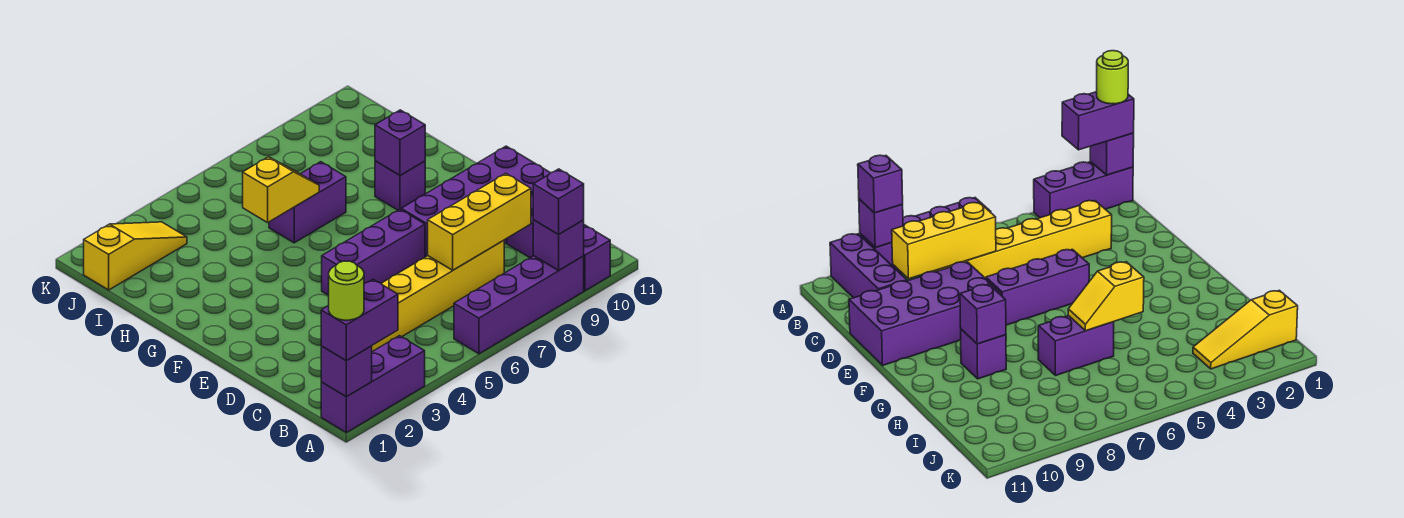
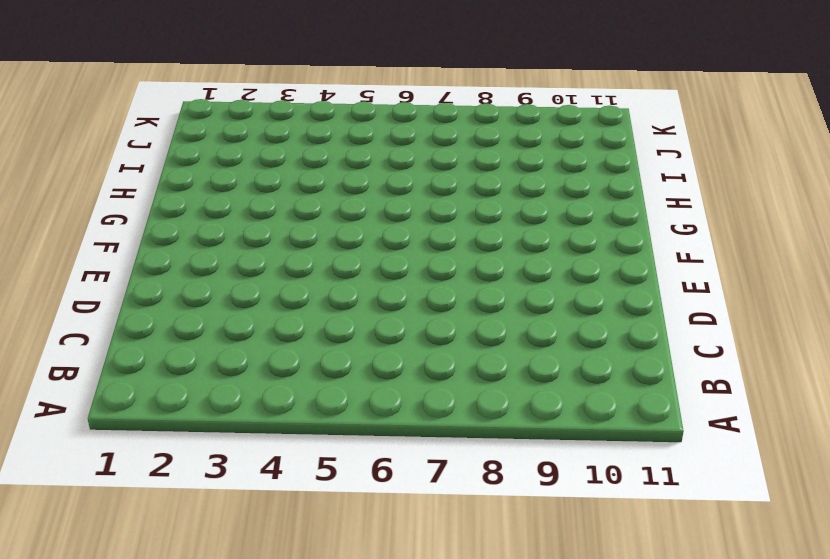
none -> purple brick A1:A3 level 1
none -> purple brick A6:A9 level 1
none -> purple brick A10:C10 level 1

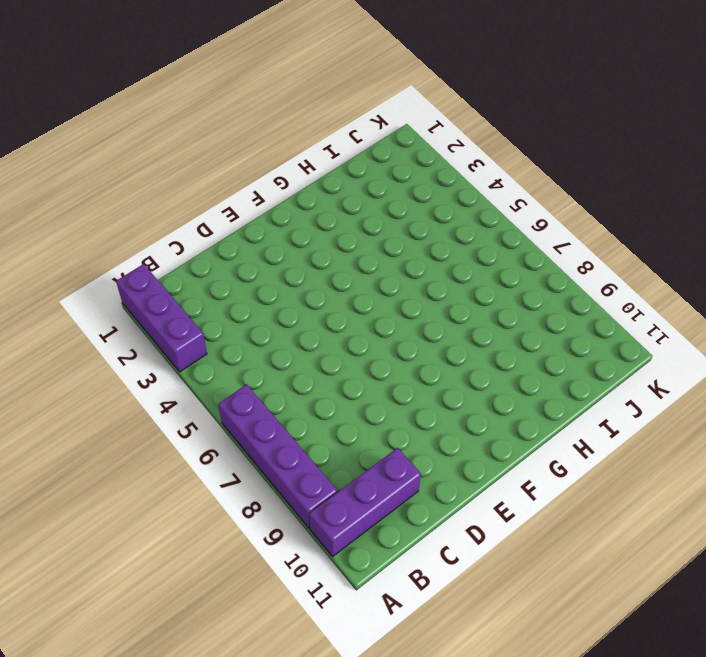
none -> yellow brick C3:C8 level 1
none -> purple brick D8:E11 level 1
none -> purple brick E5:E7 level 1

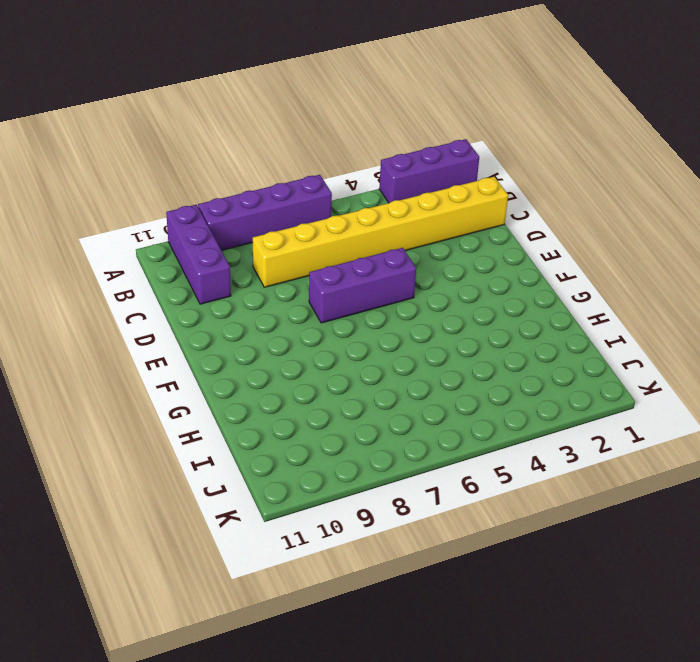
yellow brick C1:C8 level 1 -> yellow brick C3:C8 level 1
none -> purple brick D8:E11 level 1
none -> purple brick G9 level 1
none -> purple brick H6:H7 level 1

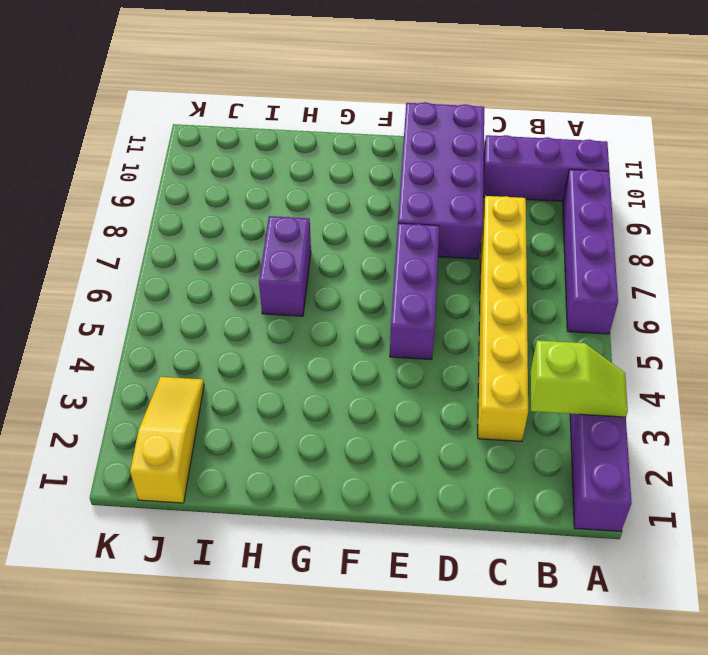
lime slope A3:B3 level 2 top B -> none
none -> purple brick G9 level 1
none -> purple brick A1 level 2
none -> purple brick A9 level 2

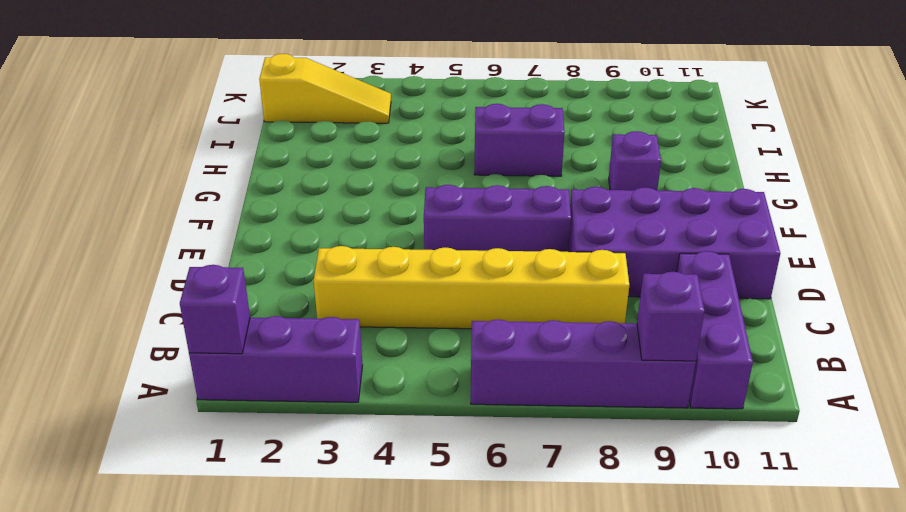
none -> yellow brick C7:C9 level 2
none -> purple brick G9 level 2
none -> yellow slope H5:H6 level 2 top 5

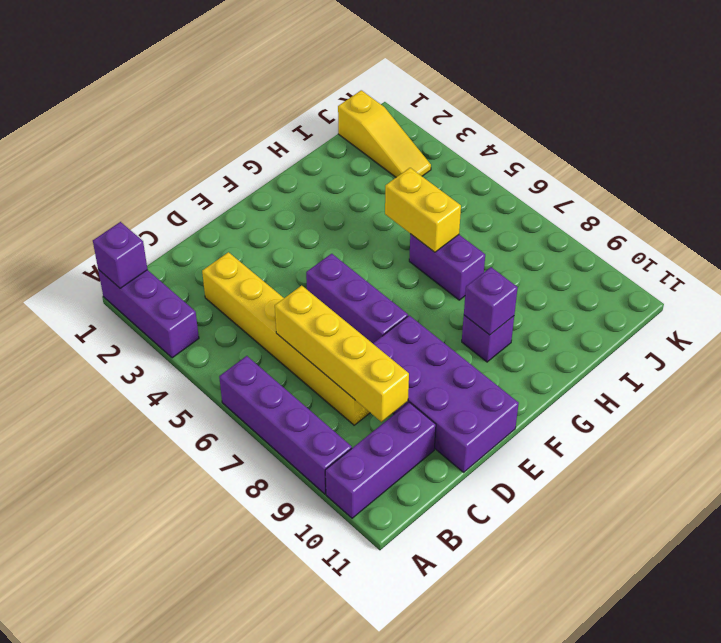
yellow brick C6:C9 level 2 -> yellow brick C7:C9 level 2
yellow brick H5:H6 level 2 -> yellow slope H5:H6 level 2 top 5
none -> purple brick A9 level 2
none -> purple brick A1:A2 level 3
none -> purple brick A9 level 3

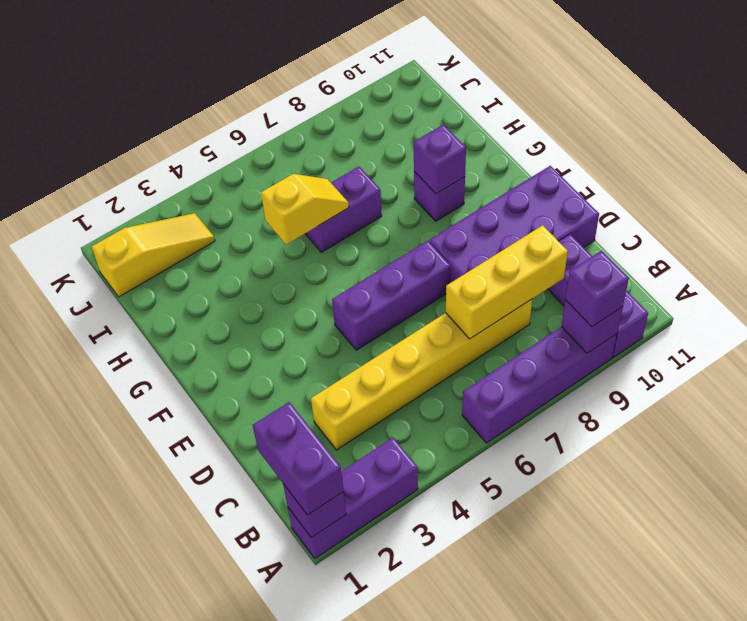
purple brick A1:B1 level 3 -> purple brick A1:A2 level 3
none -> lime round brick A1 level 4

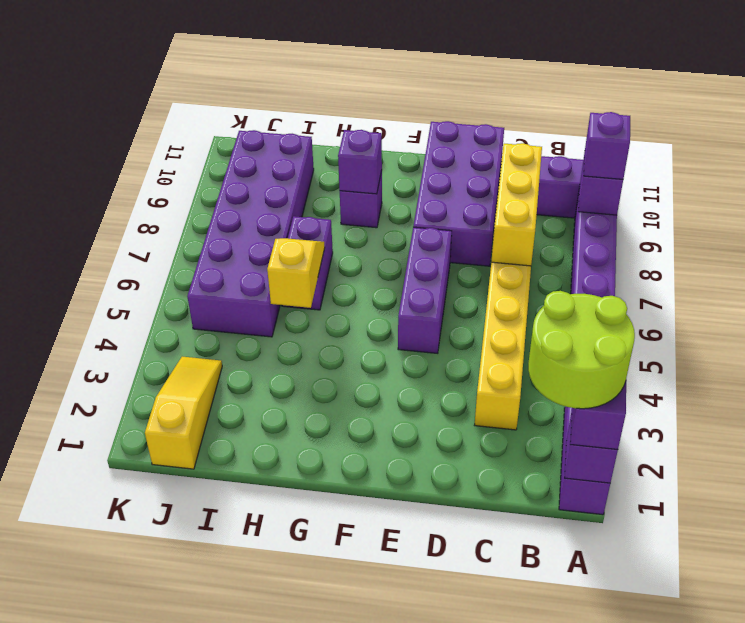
lime round brick A1:B2 level 4 -> lime round brick A1 level 4
purple brick I5:J10 level 1 -> none

